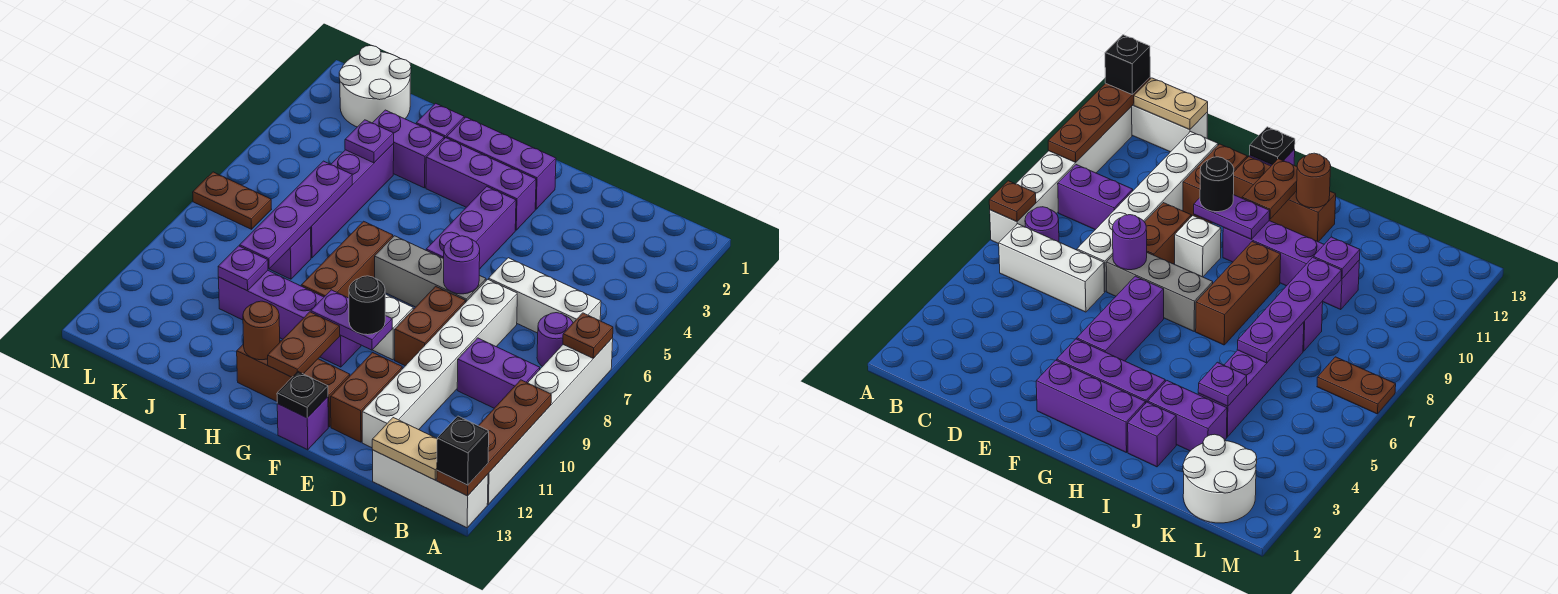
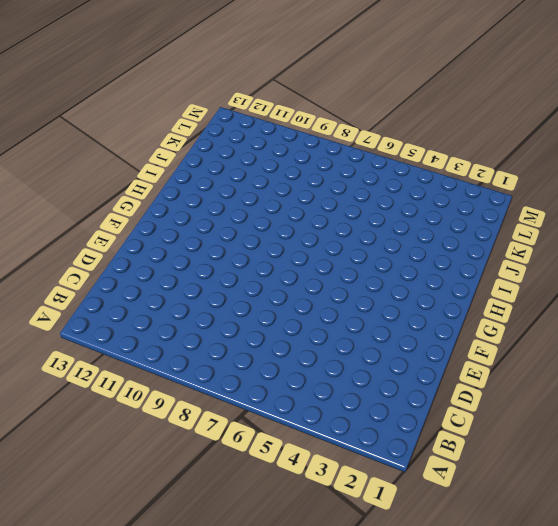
none -> white brick A7:A12 level 1
none -> white brick A13:C13 level 1
none -> white brick B6:D6 level 1
none -> purple round brick B7 level 1

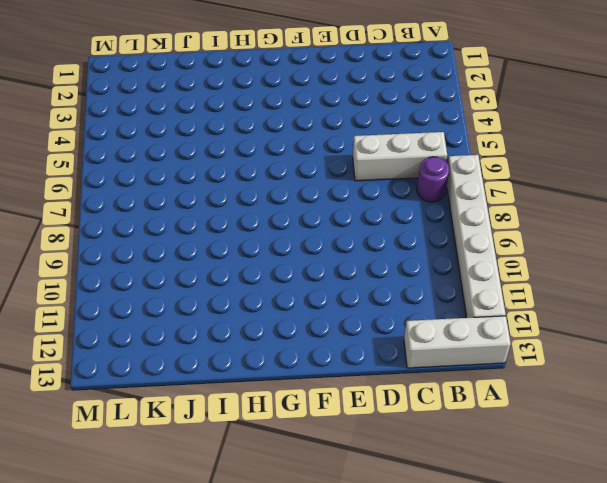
none -> purple brick B9:C9 level 1
none -> white brick D7:D12 level 1
none -> grey brick E7:G7 level 1
none -> brown brick E8:E9 level 1

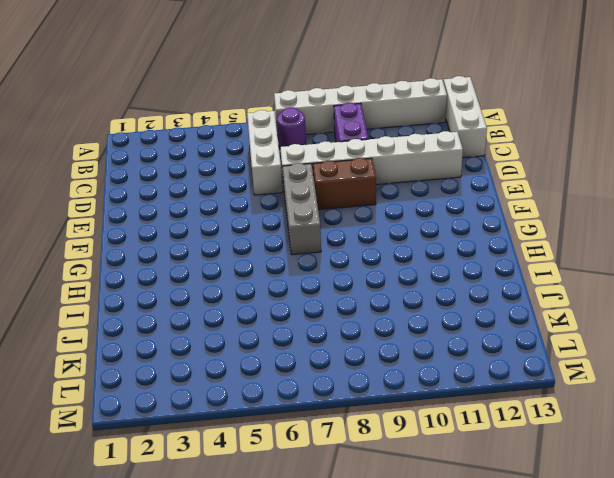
none -> brown brick E11:E12 level 1
none -> purple brick F2:H2 level 1
none -> purple brick F3:H3 level 1
none -> purple brick F4:F6 level 1

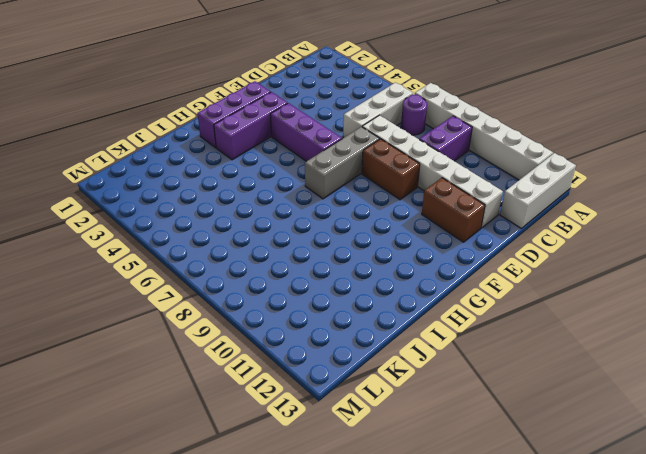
none -> white brick F9 level 1
none -> brown brick F12:H12 level 1
none -> purple brick F13 level 1
none -> purple brick G10:J10 level 1

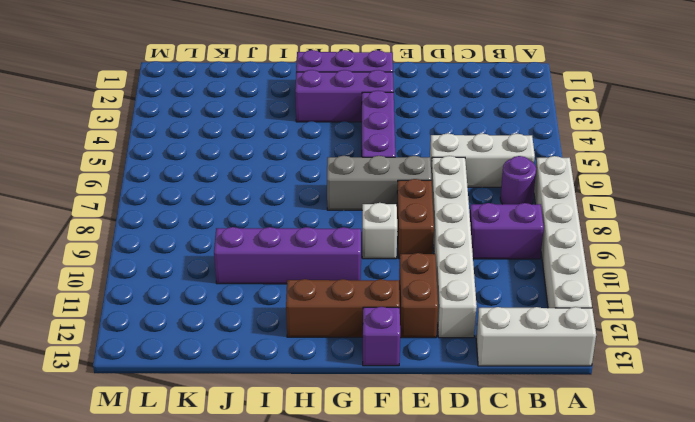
none -> brown brick H7:H9 level 1
none -> purple brick I2 level 1
none -> purple brick I3:J3 level 1
none -> purple brick J4:J7 level 1

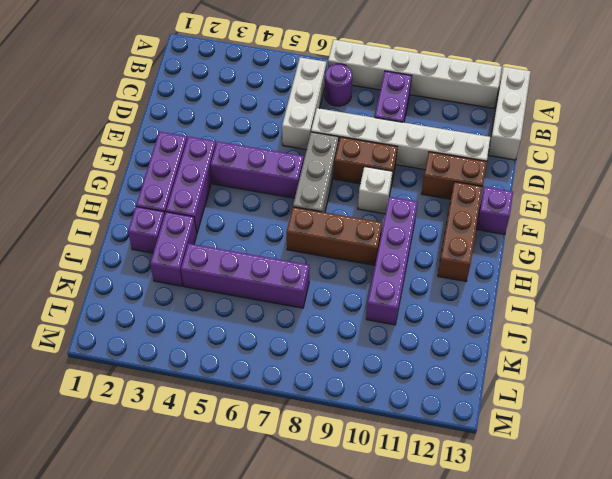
none -> purple brick J8 level 1
none -> white round brick K1:L2 level 1
none -> brown plate L7:M7 level 1
none -> brown plate A7 level 2

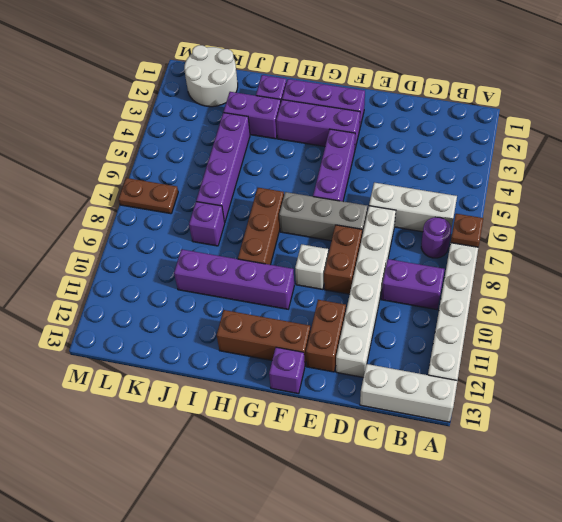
none -> brown plate A10:A13 level 2
none -> tan plate B13:C13 level 2
none -> purple round brick E7 level 2
none -> purple plate F10:G10 level 2

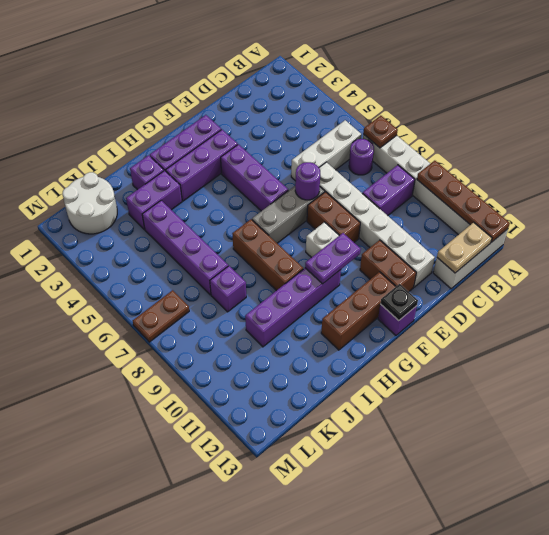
none -> brown plate G11:G12 level 2
none -> brown round brick H12 level 2
none -> purple plate J4 level 2
none -> purple plate J6:J9 level 2

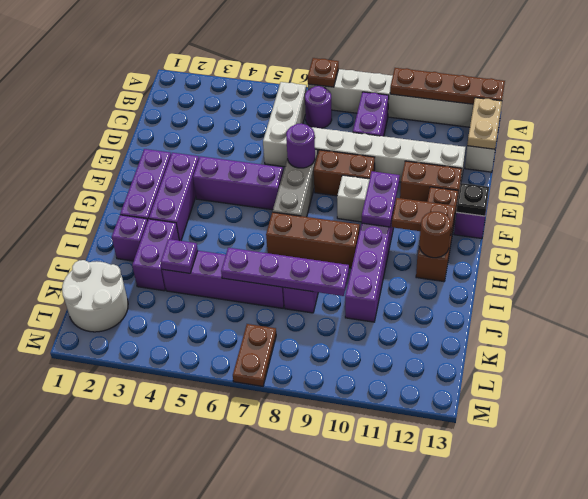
none -> purple plate J10 level 2
none -> black brick A13 level 3
none -> black round brick F10 level 3

